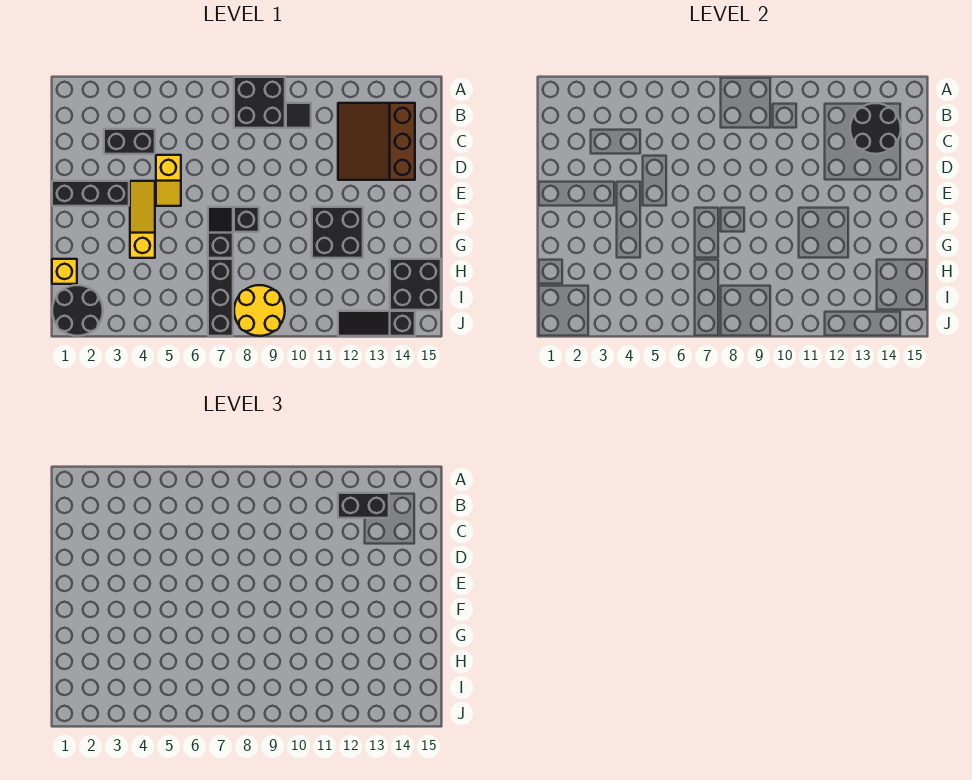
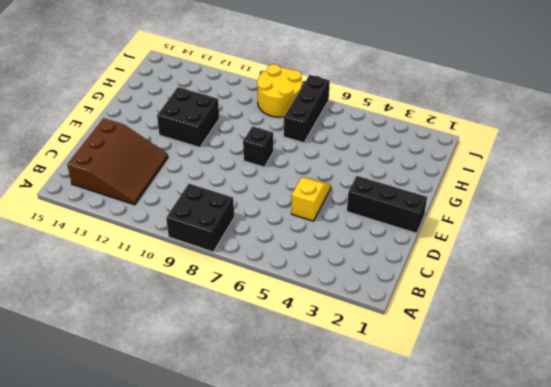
none -> black tile B10 level 1
none -> black brick C3:C4 level 1
none -> yellow slope E4:G4 level 1 top G

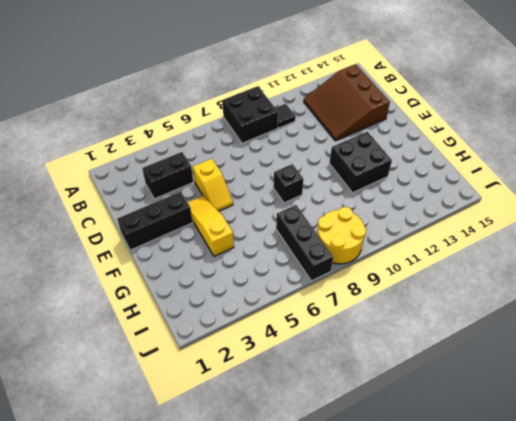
none -> black slope F7:G7 level 1 top G
none -> yellow brick H1 level 1
none -> black brick H14:I15 level 1

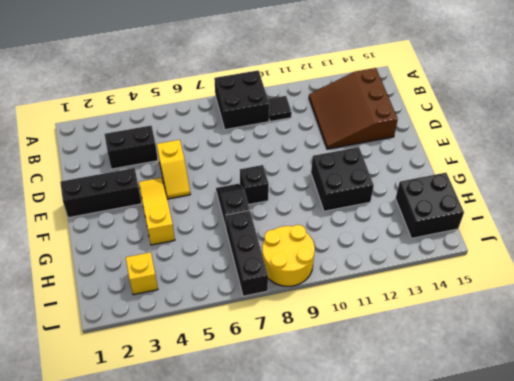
yellow brick I3 level 1 -> yellow brick H1 level 1
none -> black round brick I1:J2 level 1
none -> black slope J12:J14 level 1 top 14
none -> black round brick B13:C14 level 2

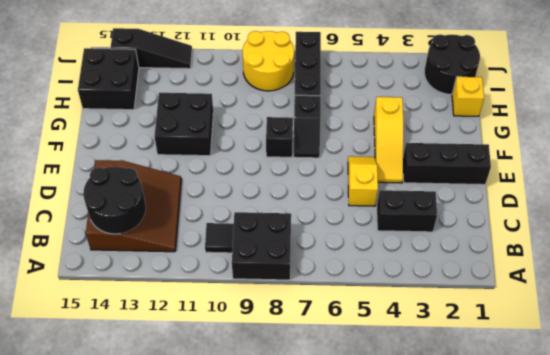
none -> black brick B12:B13 level 3

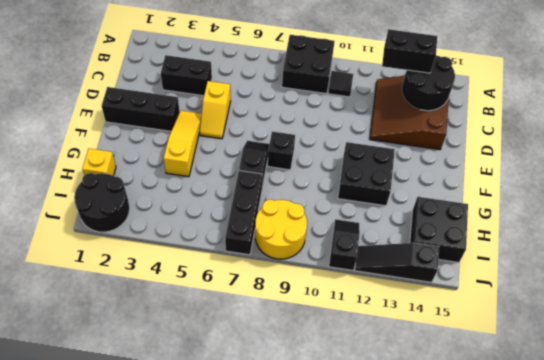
black slope I11:J11 level 1 top J -> none

